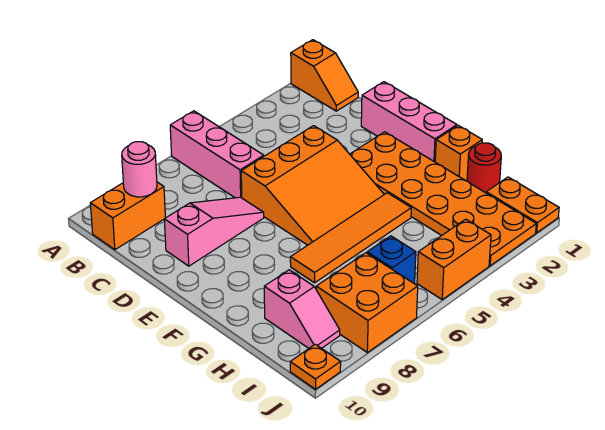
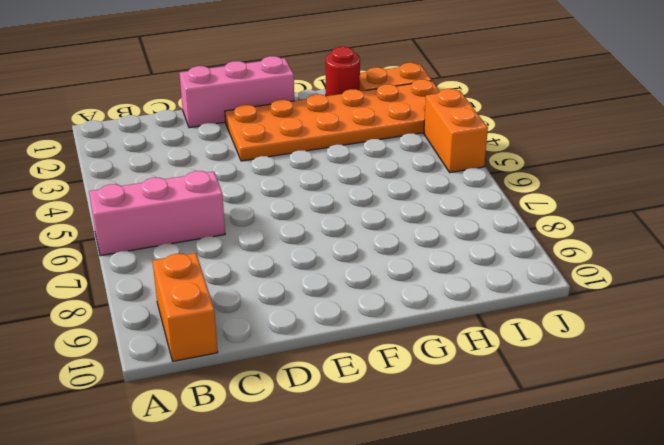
none -> orange slope A1:B1 level 1 top A
none -> orange slope D4:F6 level 1 top D
none -> pink slope D7:D9 level 1 top 9

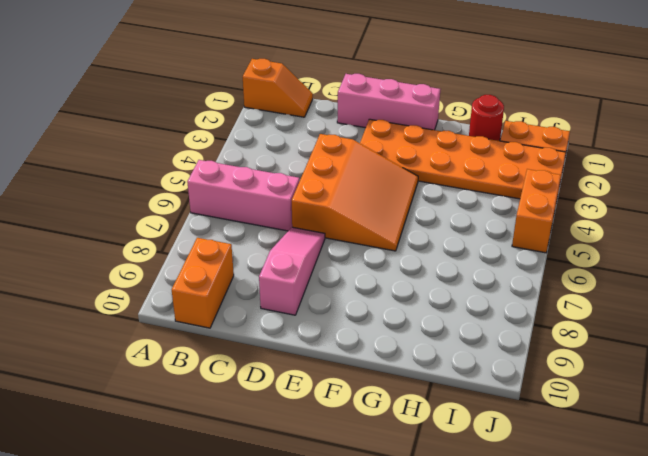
none -> orange brick G1 level 1
none -> orange tile G4:G7 level 1
none -> pink slope H9:I9 level 1 top H

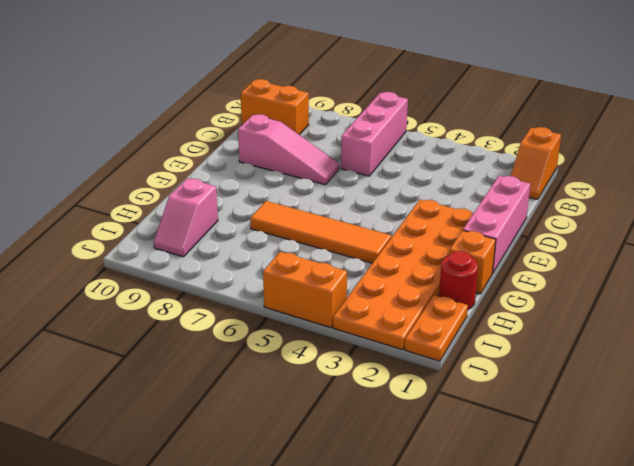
none -> orange slope D4:F6 level 1 top D
none -> blue brick I6 level 1
none -> orange brick I7:J8 level 1

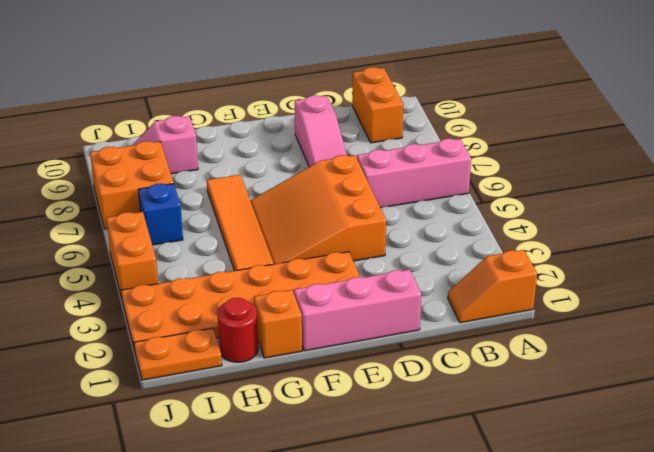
none -> orange plate J10 level 1
none -> pink round brick B9 level 2

